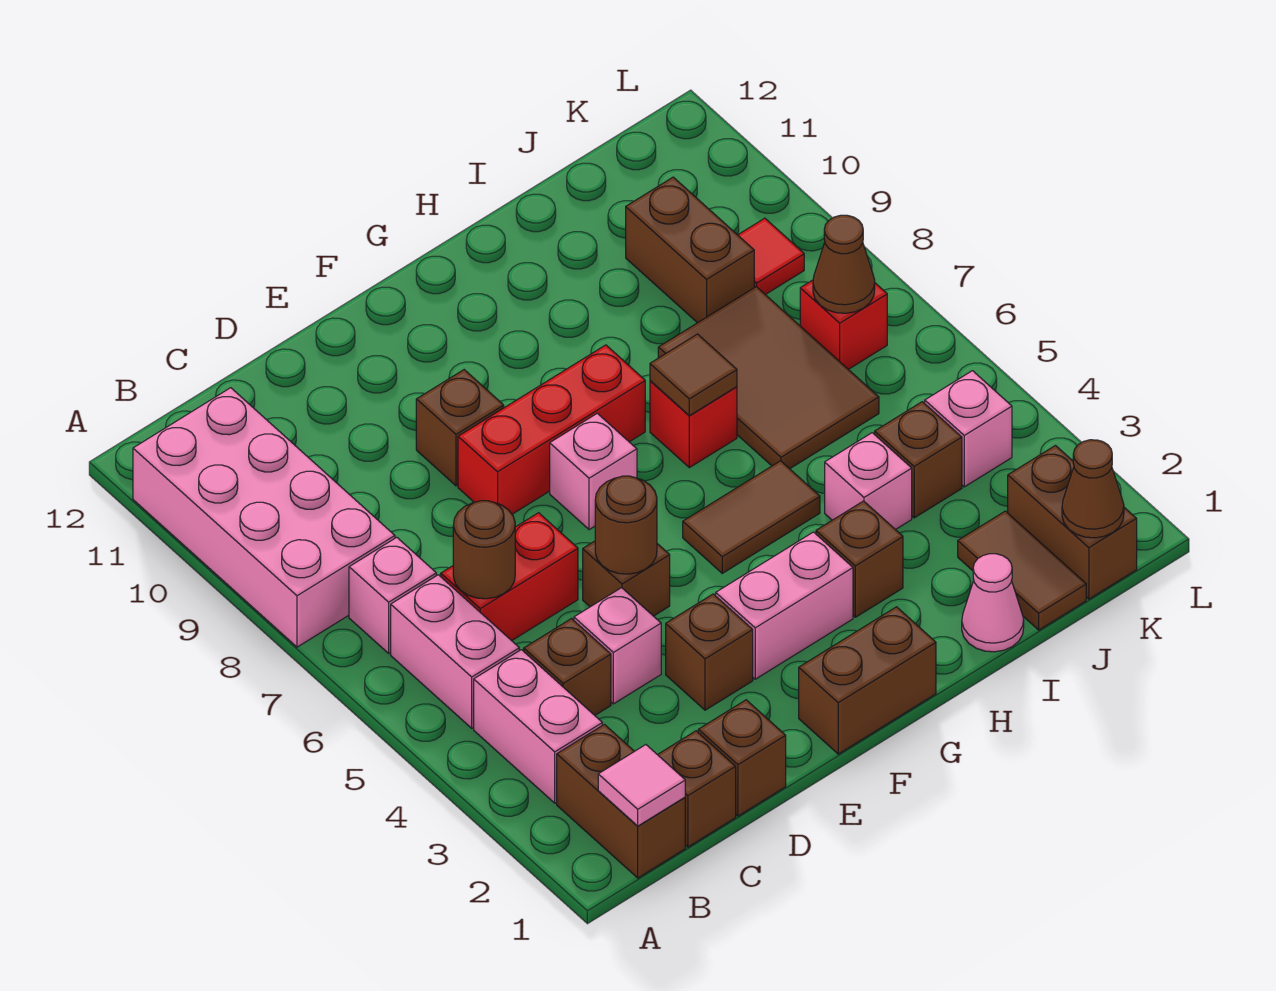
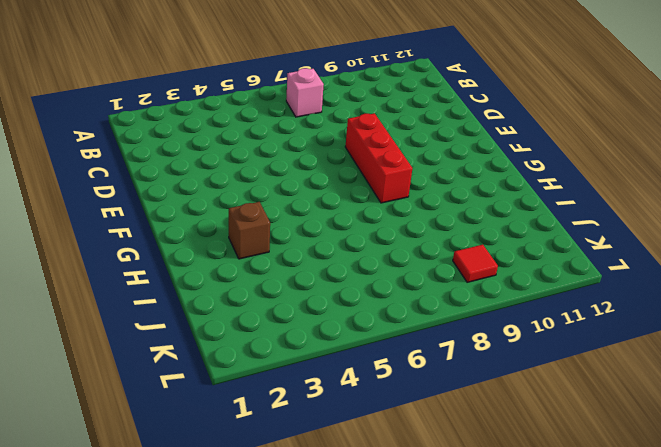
none -> pink brick A8:B11 level 1
none -> brown brick B1:B2 level 1
none -> pink brick B3:B4 level 1
none -> pink brick B5:B6 level 1

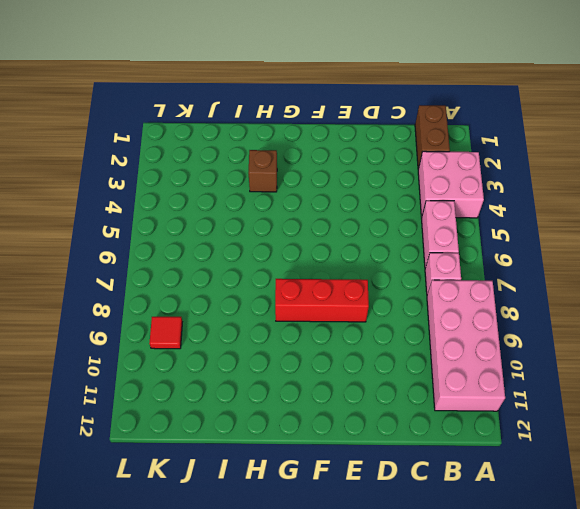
pink brick A3:B4 level 1 -> pink brick B3:B4 level 1
none -> brown brick C1 level 1
none -> brown brick C4 level 1
none -> red brick C6:D6 level 1
none -> brown brick D1 level 1

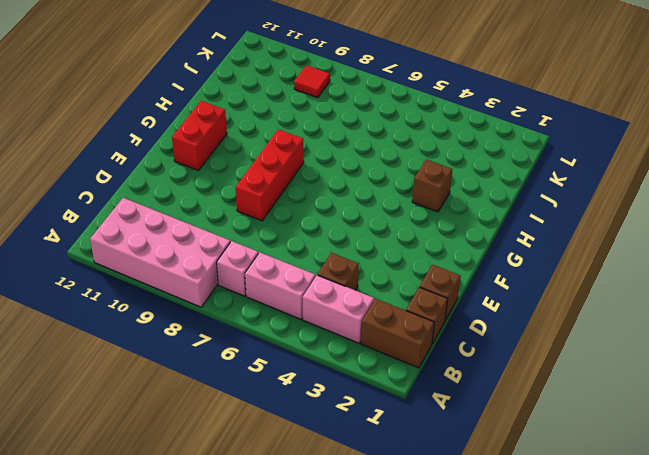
red brick F11:G11 level 1 -> red brick C6:D6 level 1
none -> pink brick D4 level 1
none -> brown brick E3 level 1
none -> brown brick E5 level 1
none -> brown brick E9 level 1

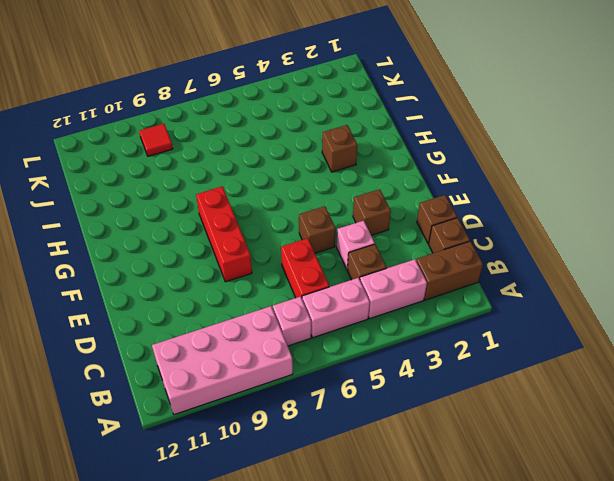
none -> brown brick E9 level 1
none -> brown brick F1:G1 level 1
none -> pink brick F3:G3 level 1
none -> pink brick F7 level 1

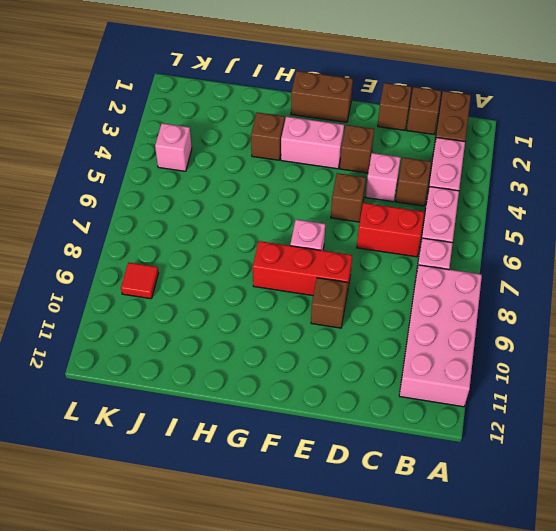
none -> brown tile G5:H5 level 1
none -> red brick H7 level 1
none -> pink cone I1 level 1
none -> pink brick I4 level 1

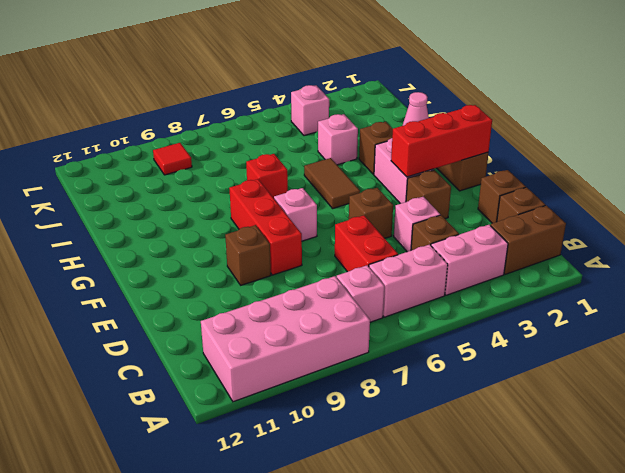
red brick F1:F3 level 2 -> none
none -> brown tile I6:J8 level 1
none -> brown tile J1:J2 level 1
none -> brown brick J4 level 1
none -> brown brick J9:J10 level 1

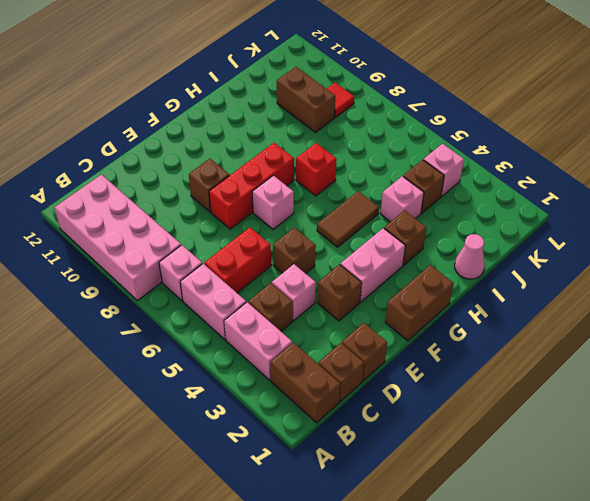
none -> brown tile I6:J8 level 1
none -> brown tile J1:J2 level 1
none -> brown brick K1:K2 level 1
none -> red brick K7 level 1

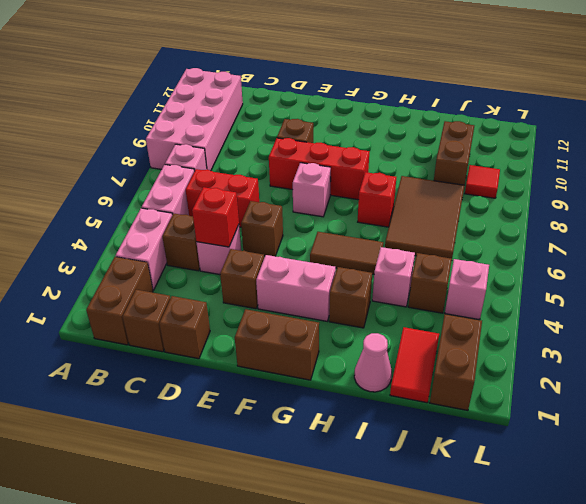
red brick D4 level 2 -> red brick K7 level 1
red tile J1:J2 level 1 -> brown tile J1:J2 level 1
none -> pink tile B1 level 2
none -> brown round brick C6 level 2
none -> brown round brick E5 level 2
none -> brown tile H7 level 2

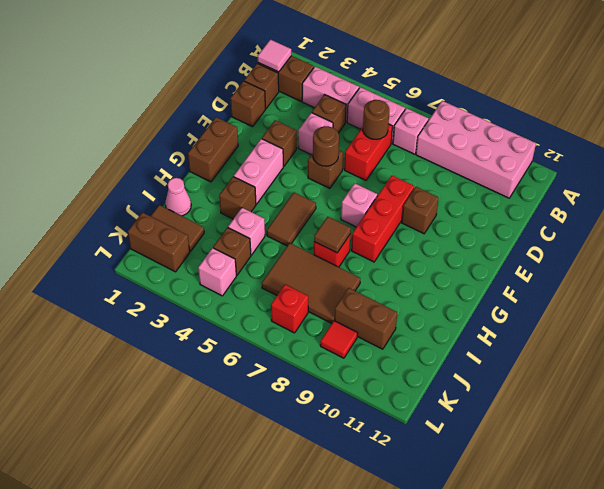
none -> brown cone K1 level 2
none -> brown cone K7 level 2

